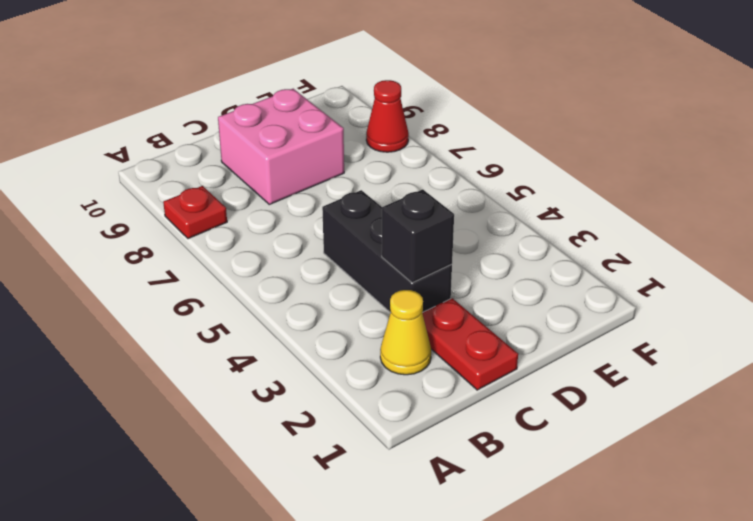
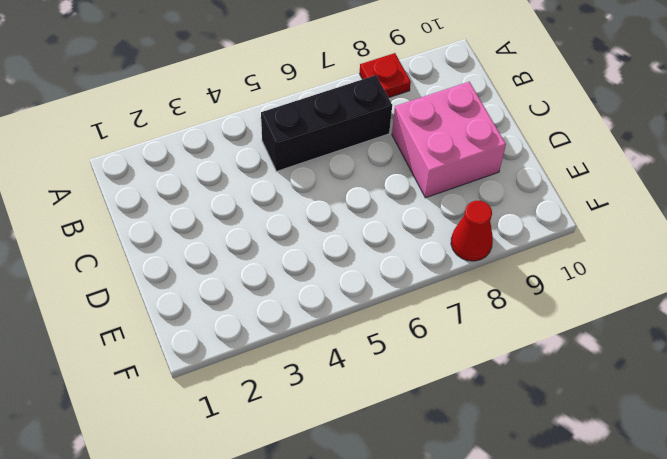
black brick B5:B7 level 1 -> black brick C3:C5 level 1
none -> yellow cone B2 level 1
none -> red plate C1:C2 level 1

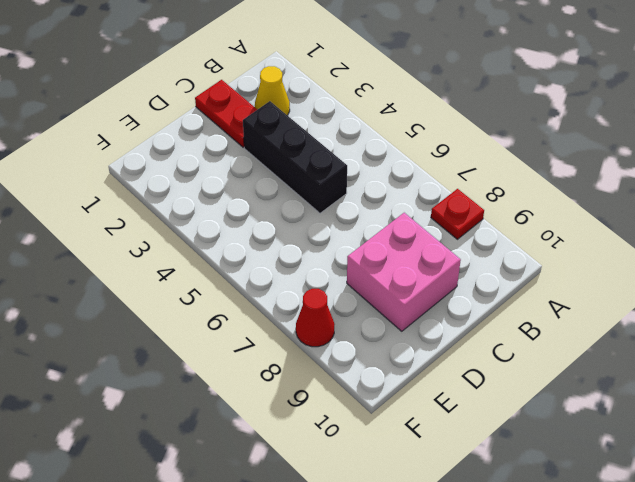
none -> black brick C3 level 2

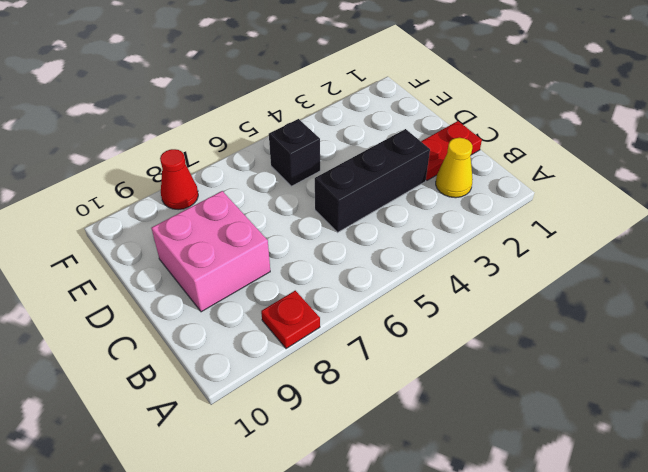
black brick E5 level 1 -> black brick C3 level 2

